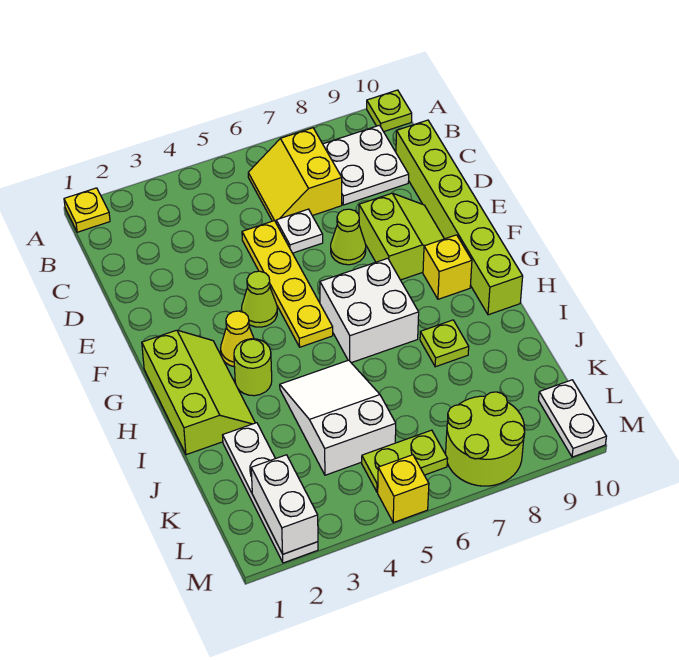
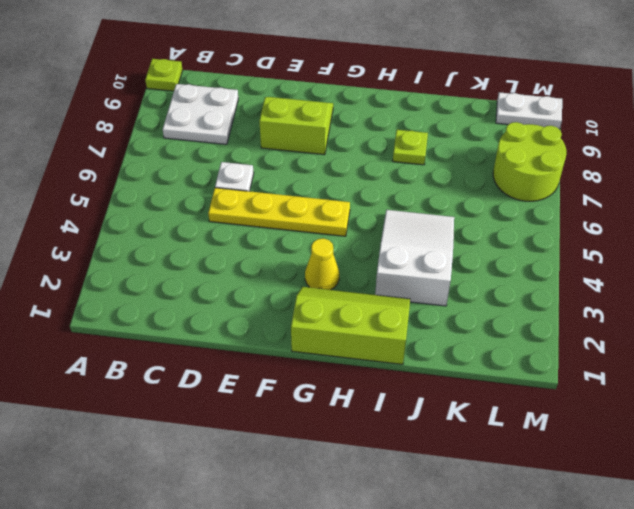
white slope I3:J5 level 1 top 3 -> white slope I4:K5 level 1 top K
none -> yellow plate A1 level 1
none -> yellow slope B6:C7 level 1 top 7
none -> lime brick C10:H10 level 1

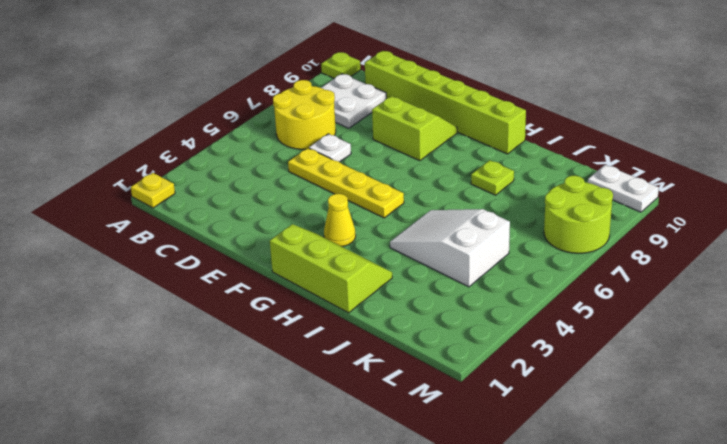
yellow round brick B6:C7 level 1 -> yellow slope B6:C7 level 1 top 7
none -> lime cone E7 level 1
none -> lime cone F4 level 1
none -> white brick G6:H7 level 1

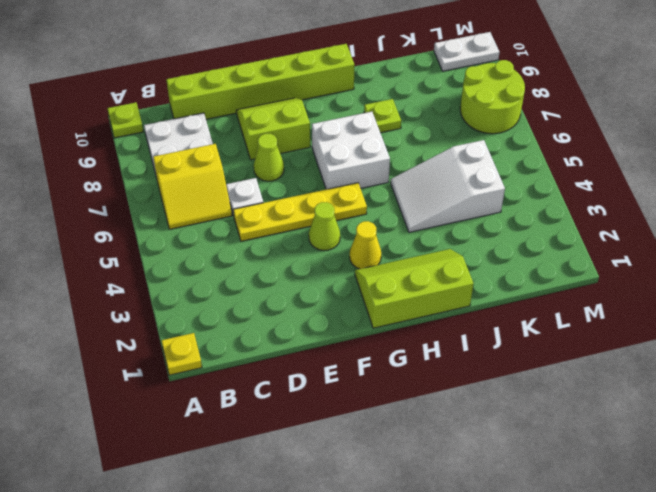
none -> yellow brick G9 level 1
none -> lime round brick H3 level 1
none -> white plate J2:M2 level 1

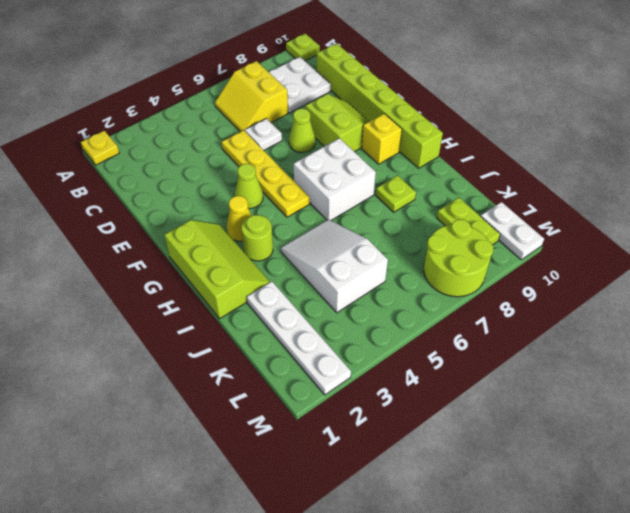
lime plate K9:L9 level 1 -> lime plate L5:L6 level 1
none -> yellow brick M5 level 1
none -> white brick L2:M2 level 2

